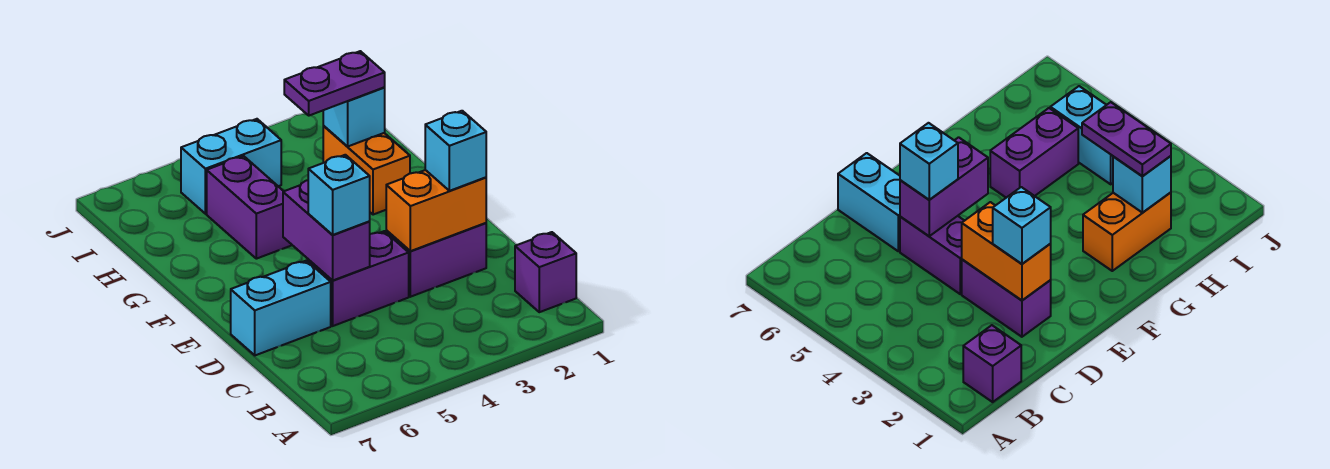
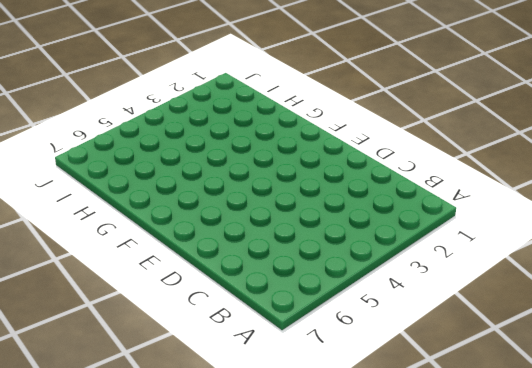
none -> purple brick B1 level 1
none -> purple brick D2:D3 level 1
none -> purple brick D4:D5 level 1

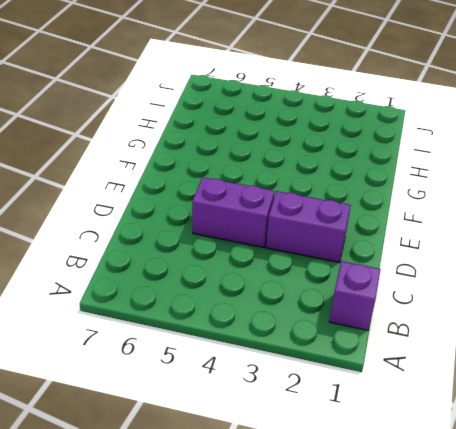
none -> cyan brick D6:D7 level 1
none -> orange brick G2:H2 level 1
none -> purple brick G5:H5 level 1

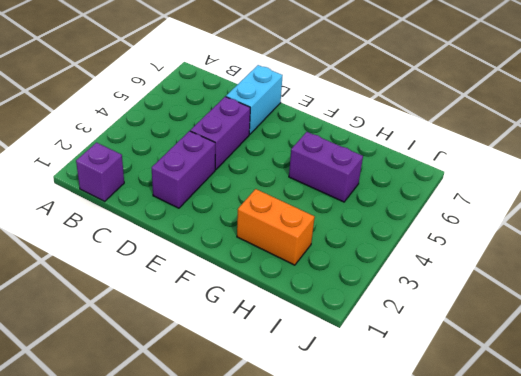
none -> cyan brick I4:I5 level 1
none -> orange brick D2:D3 level 2
none -> purple brick D5:E5 level 2

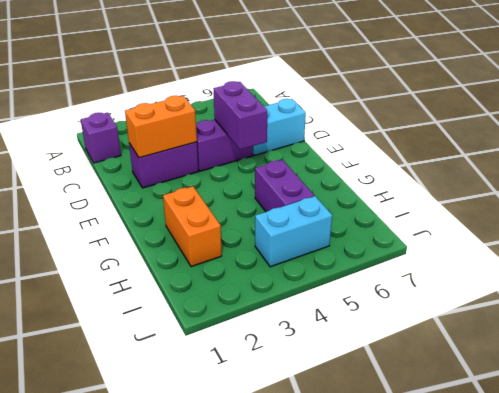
none -> cyan brick H2 level 2
none -> cyan brick D2 level 3
none -> cyan brick D5 level 3

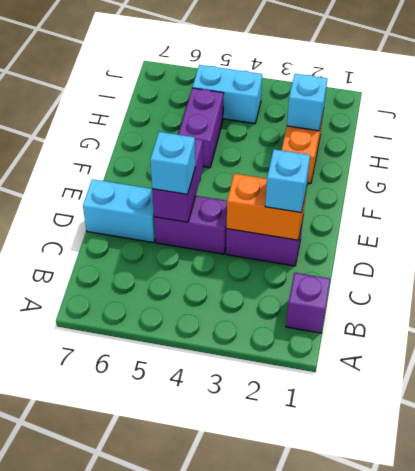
none -> purple plate H2:H3 level 3

